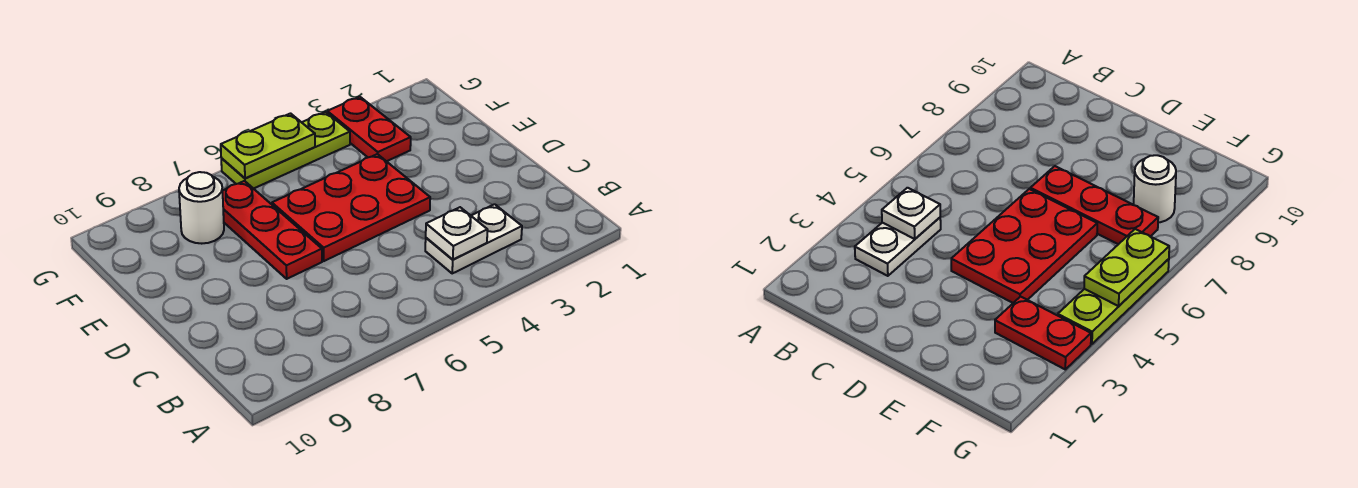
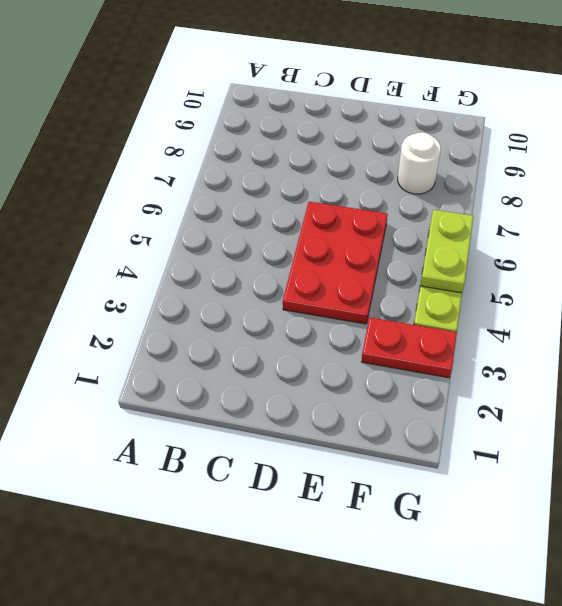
none -> white plate B3:B4 level 1
none -> red plate D7:F7 level 1

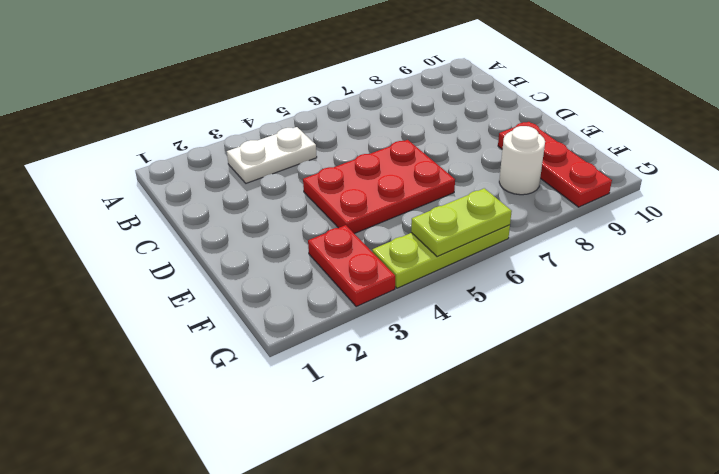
red plate E9:G9 level 1 -> red plate D7:F7 level 1
none -> white plate B4 level 2

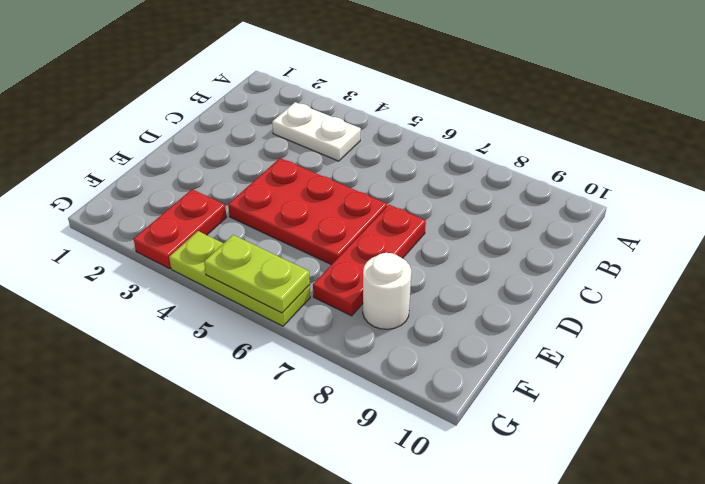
none -> white plate B4 level 2

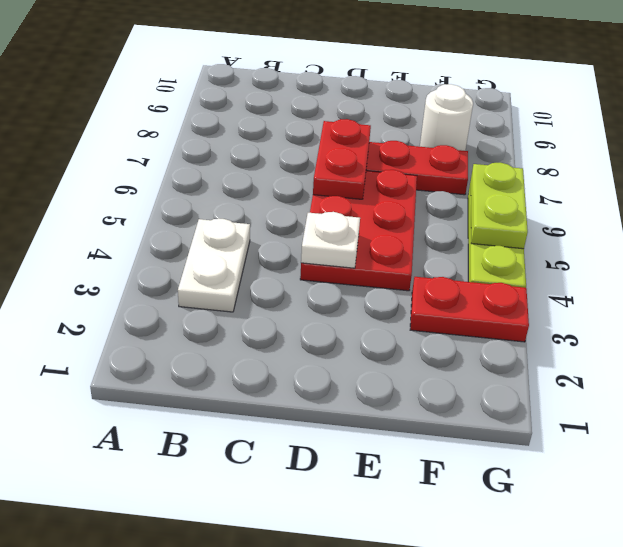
white plate D4 level 2 -> white plate B4 level 2
red plate D6:D7 level 2 -> none

